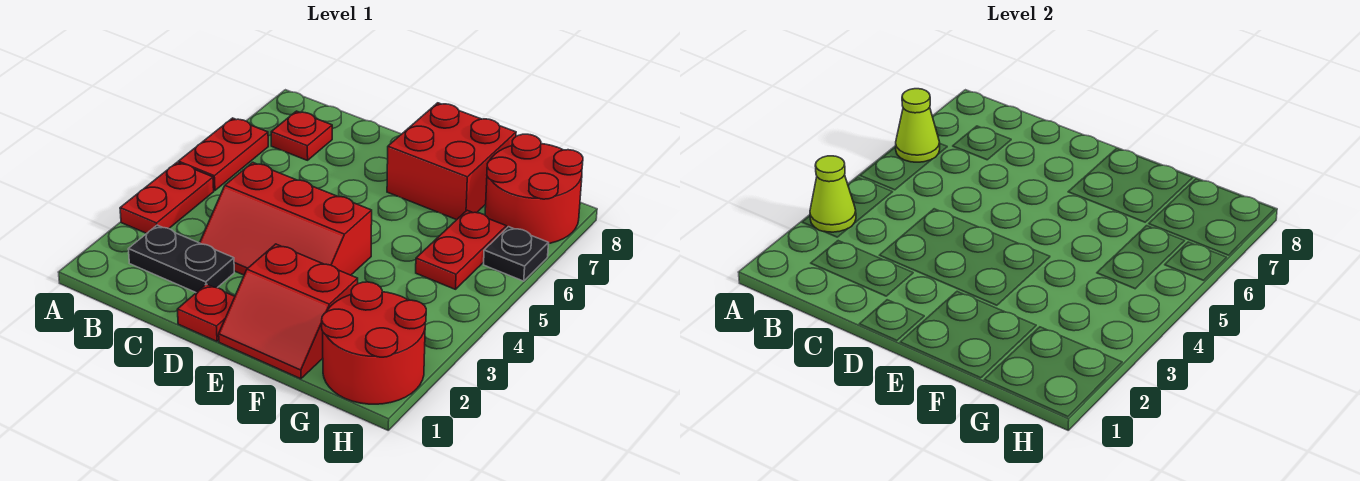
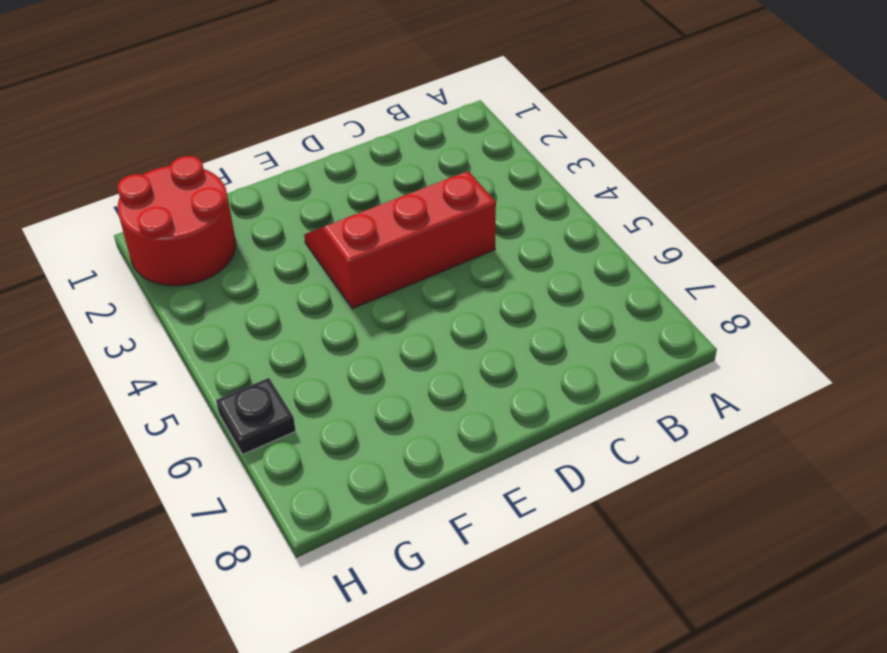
none -> red plate A3:A4 level 1
none -> red plate A5:A6 level 1
none -> black plate B2:C2 level 1

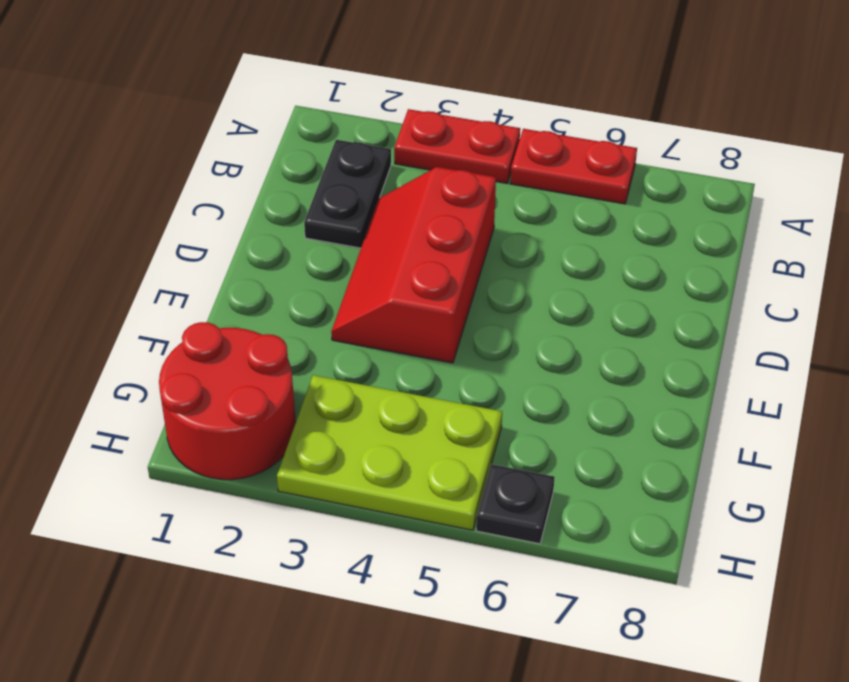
lime plate G3:H5 level 1 -> red plate G5:G6 level 1
none -> red plate B7 level 1
none -> red plate D1 level 1
none -> red slope E1:F2 level 1 top 2

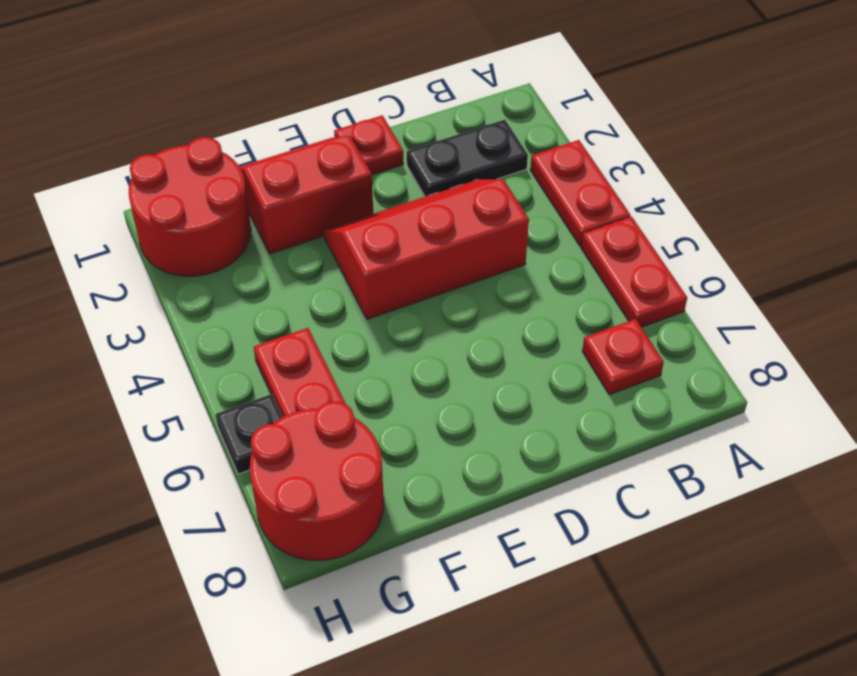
none -> red brick E7:F8 level 1
none -> lime cone A3 level 2
none -> lime cone A6 level 2

